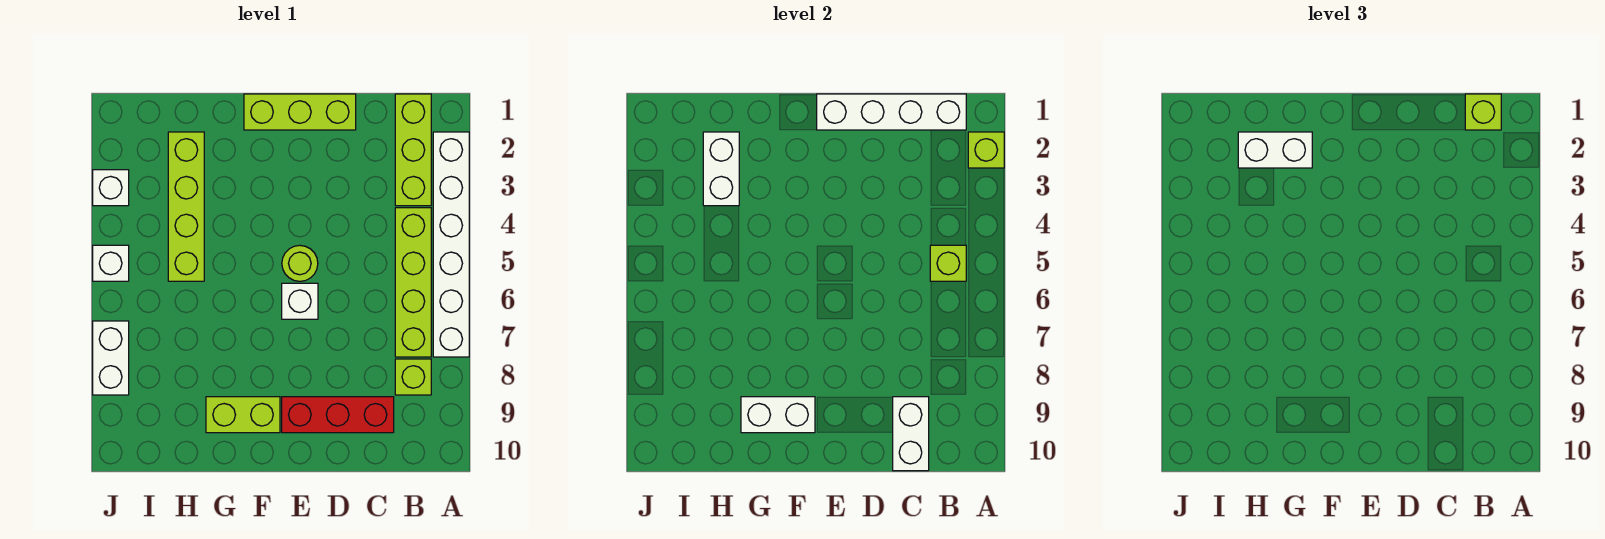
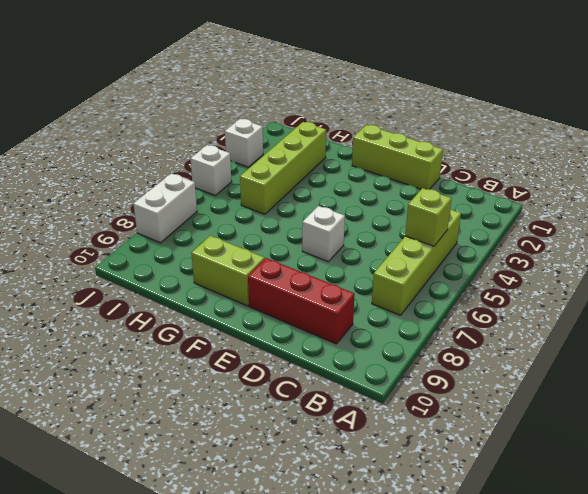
none -> white brick A2:A7 level 1
none -> lime brick B1:B3 level 1
none -> lime brick B8 level 1

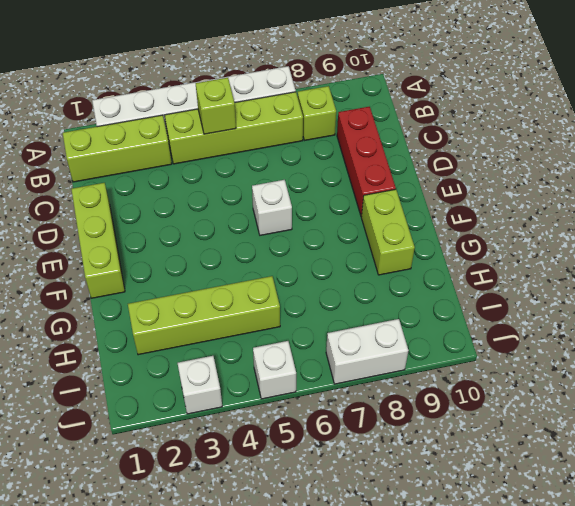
none -> lime round brick E5 level 1
none -> lime brick A2 level 2
none -> white brick B1:E1 level 2

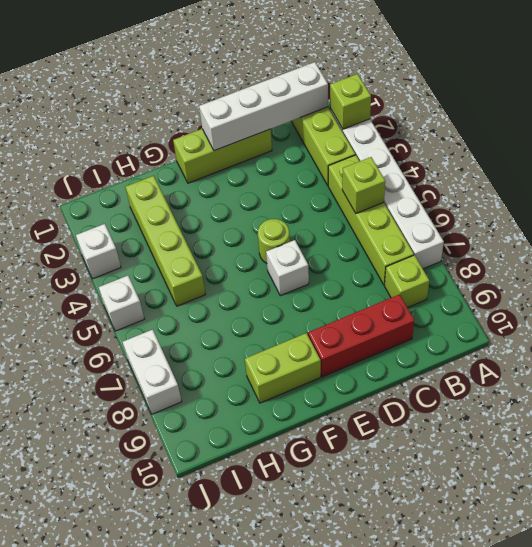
none -> white brick C9:C10 level 2
none -> white brick F9:G9 level 2
none -> white brick H2:H3 level 2

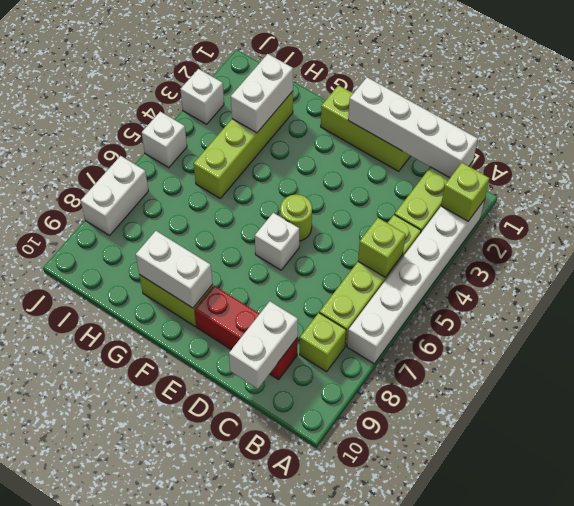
none -> lime brick B1 level 3
none -> white brick G2:H2 level 3

